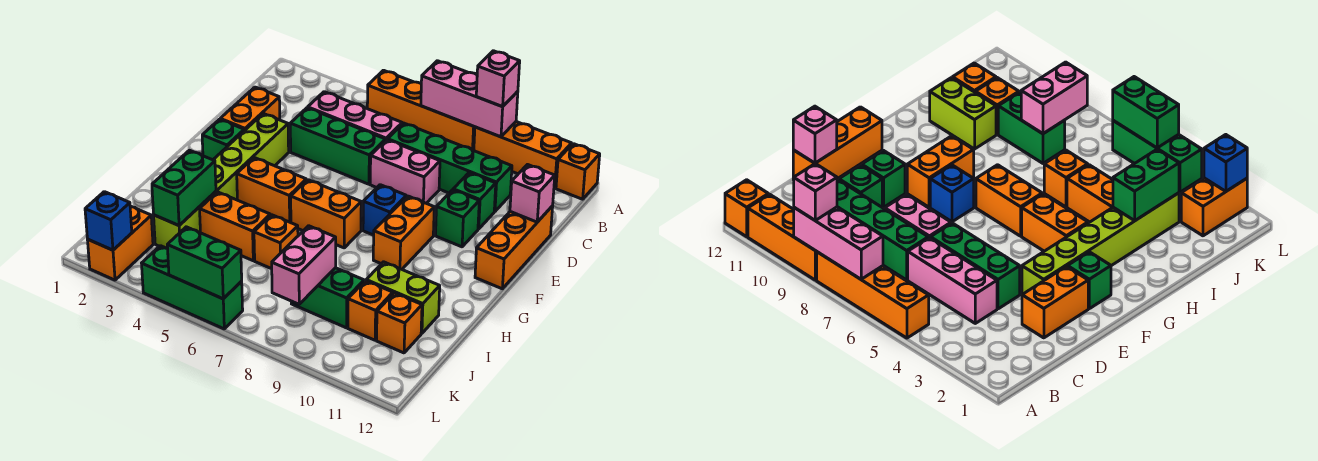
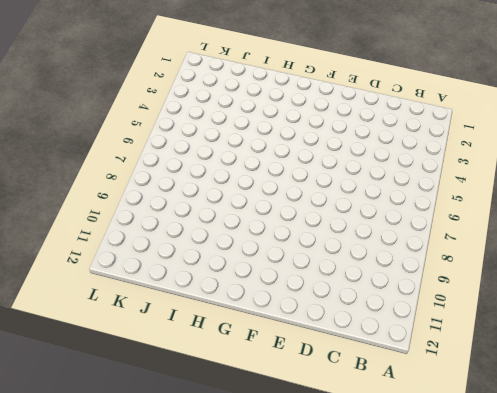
none -> orange brick A5:A8 level 1
none -> orange brick A9:A11 level 1
none -> orange brick A12 level 1
none -> pink brick C4:C6 level 1

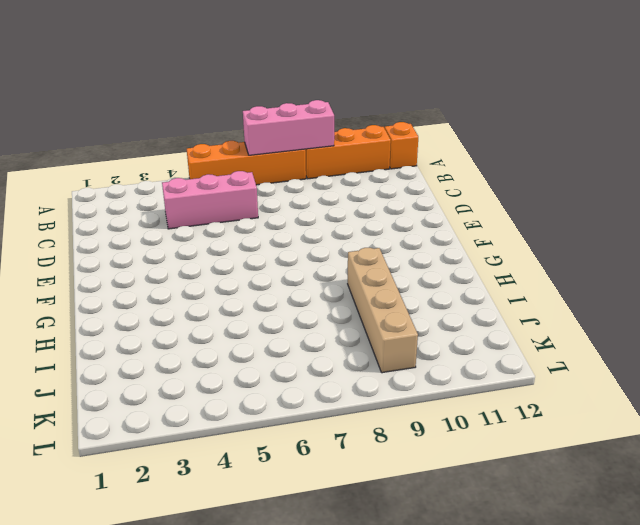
tan brick H9:K9 level 1 -> green brick J8:J9 level 1
none -> green brick C7:C10 level 1
none -> orange brick D2:E2 level 1
none -> green brick D4:D6 level 1
none -> pink brick D7:D8 level 1

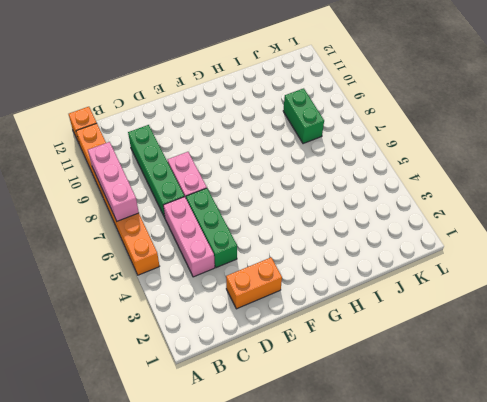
none -> green brick D10 level 1
none -> orange brick D12:F12 level 1
none -> lime brick E3:J3 level 1
none -> green brick E10 level 1

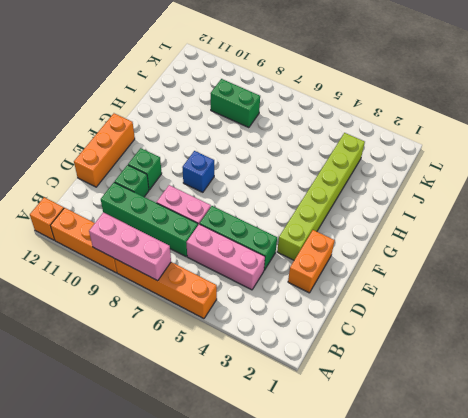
none -> green brick F2 level 1
none -> orange brick F9:G9 level 1
none -> orange brick G4:G5 level 1
none -> orange brick G6:G7 level 1

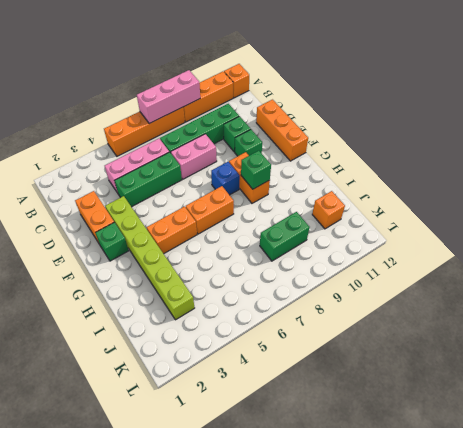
green brick G9 level 2 -> none
none -> orange brick I4:I5 level 1
none -> orange brick I6 level 1
none -> lime brick I10:I11 level 1
none -> orange brick J10 level 1

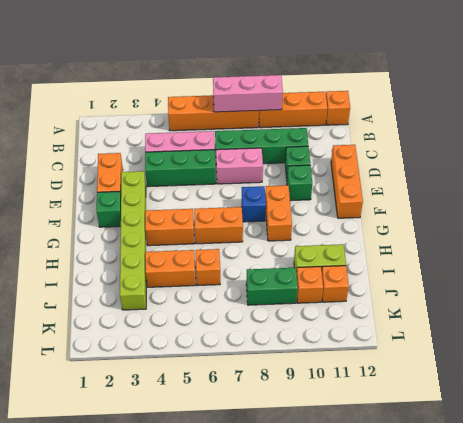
none -> orange brick K2:L2 level 1
none -> green brick L4:L6 level 1
none -> pink brick D12 level 2
none -> green brick I3:J3 level 2

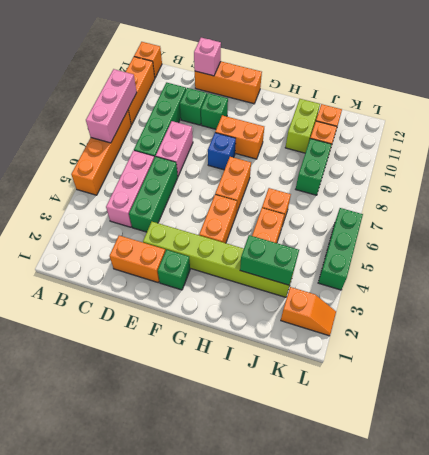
orange slope K2:L2 level 1 top K -> orange brick K2:L2 level 1
none -> pink brick J8:K8 level 2
none -> blue brick L2 level 2
none -> green brick L5:L6 level 2
none -> pink brick A9 level 3

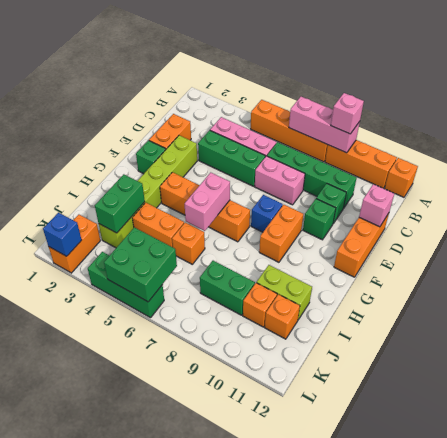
pink brick G6:H6 level 2 -> pink brick J8:K8 level 2
green brick K5:L6 level 2 -> green brick L5:L6 level 2

